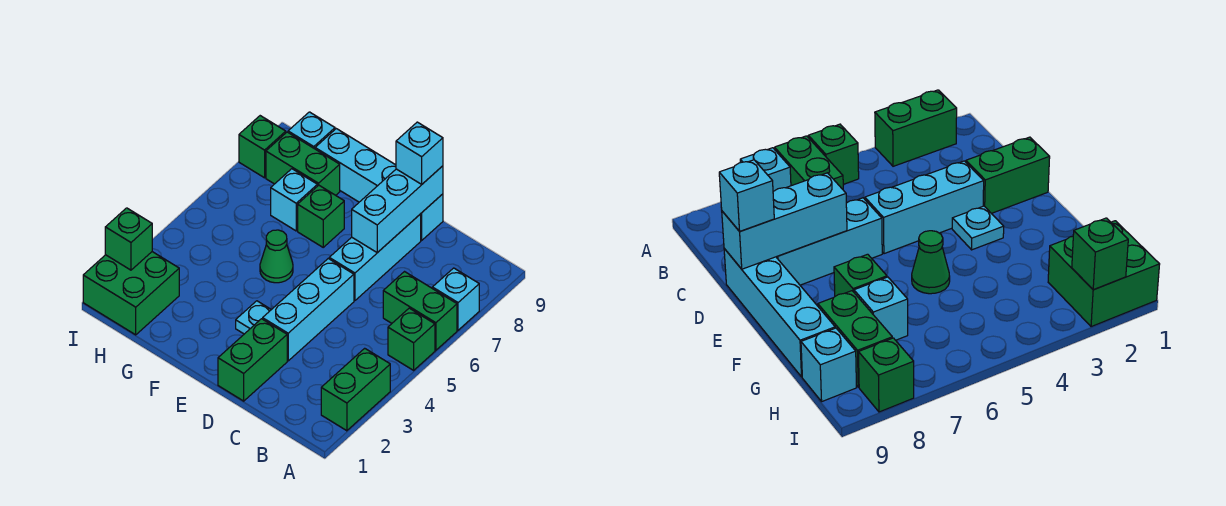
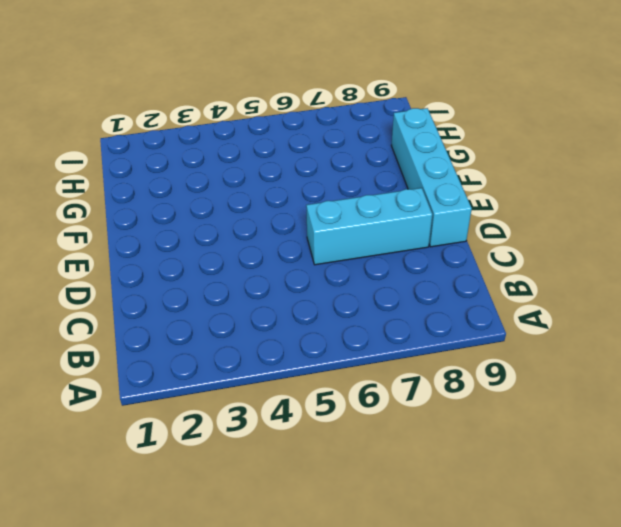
none -> green brick A2:A3 level 1
none -> green brick A5 level 1
none -> green brick A6:B6 level 1

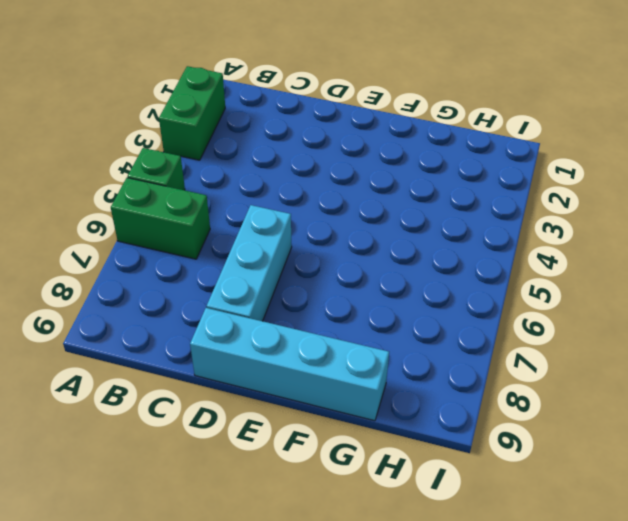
none -> cyan brick A7 level 1
none -> green brick D1:D2 level 1
none -> cyan brick D3:D5 level 1

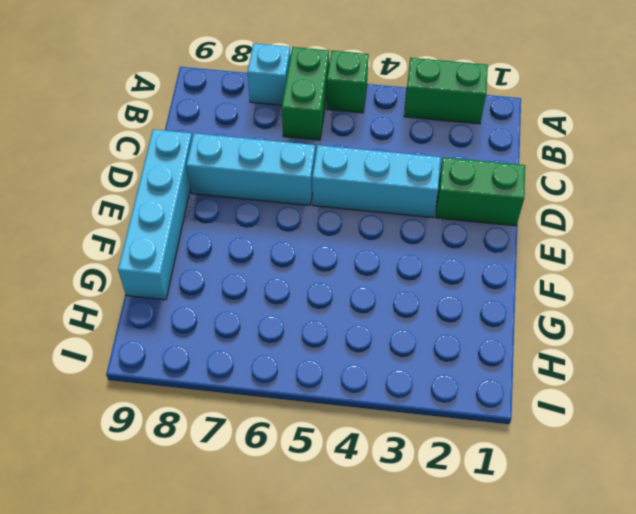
none -> cyan plate E3 level 1
none -> green cone F5 level 1
none -> green brick F7 level 1

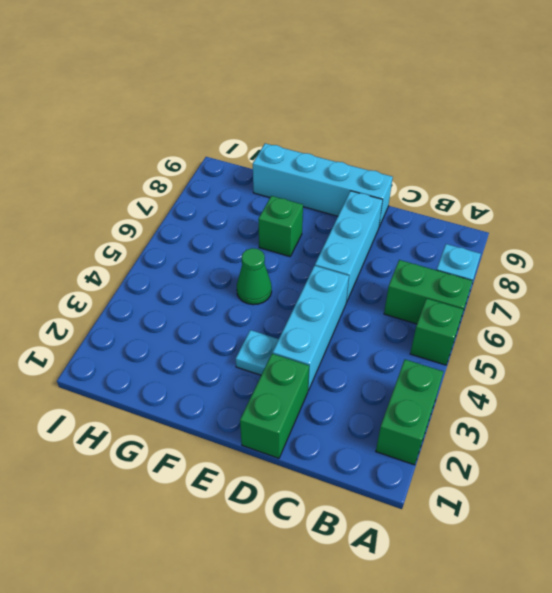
none -> cyan brick G7 level 1
none -> green brick G8:H8 level 1
none -> green brick H1:I2 level 1

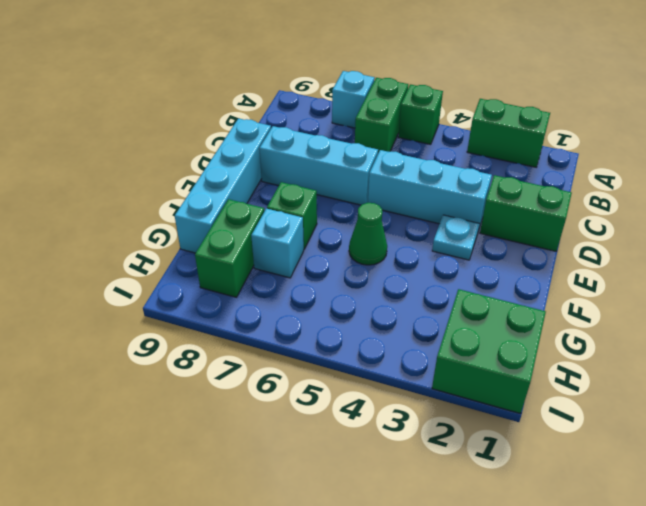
none -> cyan brick H9 level 1
none -> green brick I8 level 1
none -> cyan brick D7:D9 level 2

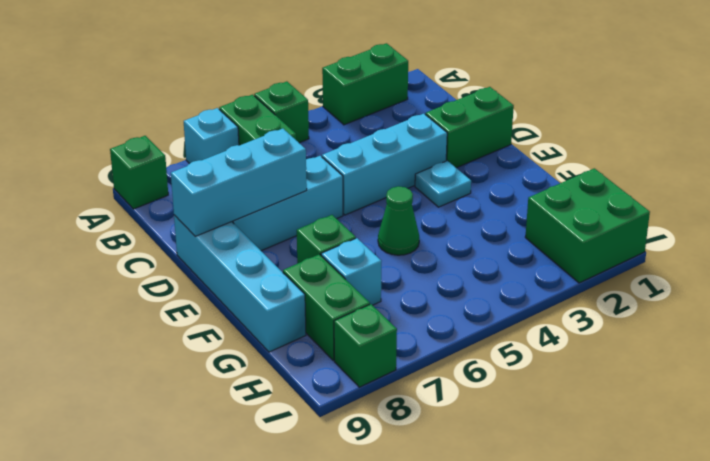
green brick A9 level 1 -> green brick I2 level 2
none -> cyan brick H9 level 1
none -> cyan brick D9 level 3

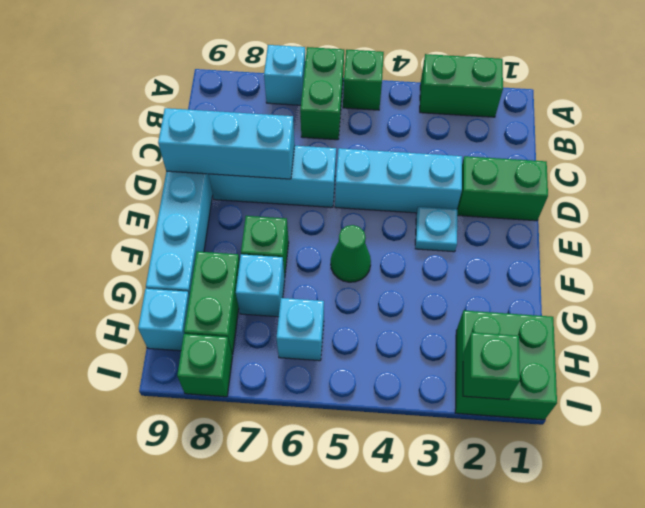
cyan brick H6 level 1 -> cyan brick D9 level 3

